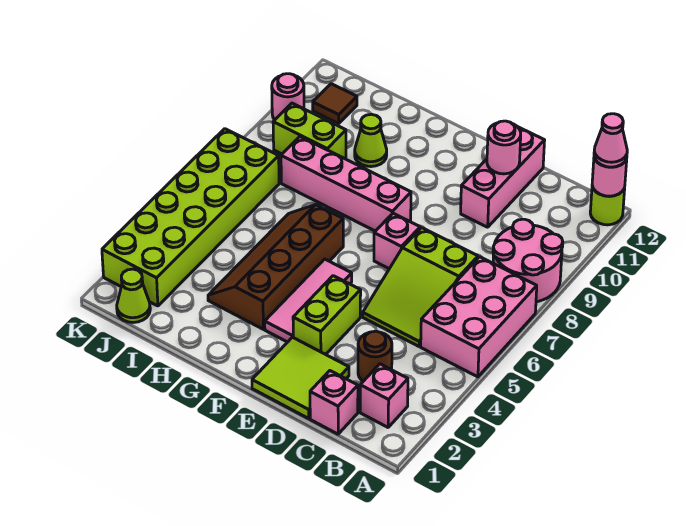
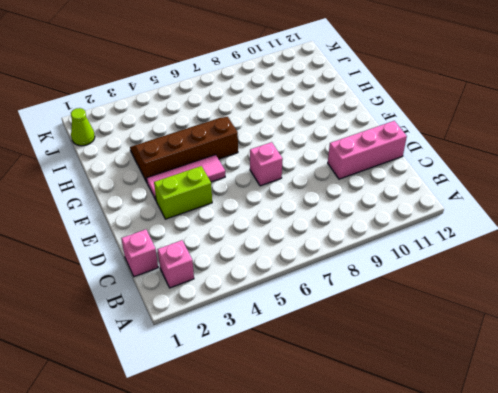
none -> pink brick A5:B7 level 1
none -> pink round brick A8:B9 level 1
none -> lime round brick A12 level 1

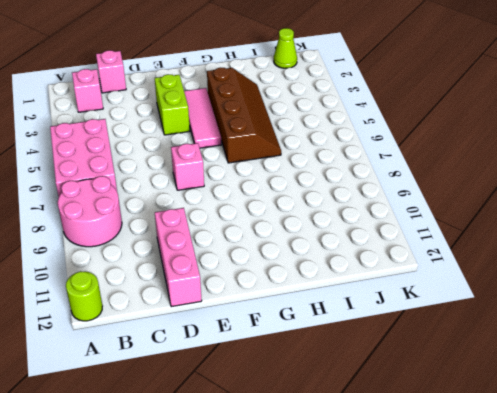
none -> brown round brick C3 level 1
none -> lime slope C5:D7 level 1 top 7
none -> lime tile D1:E2 level 1

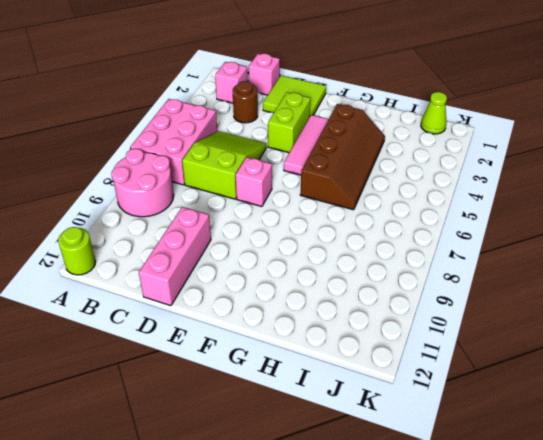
none -> pink brick F8:I8 level 1
none -> lime cone H10 level 1
none -> lime brick I9:J9 level 1

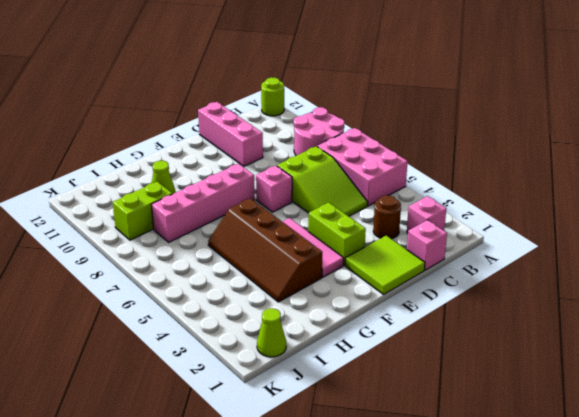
none -> lime brick J2:K7 level 1
none -> brown tile J11 level 1
none -> pink round brick K10 level 1

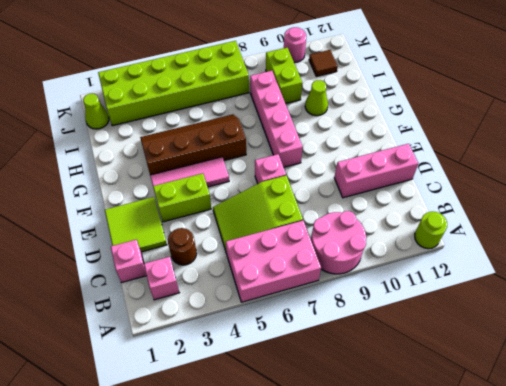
none -> pink round brick A12 level 2
none -> pink round brick D11 level 2
none -> pink cone A12 level 3

